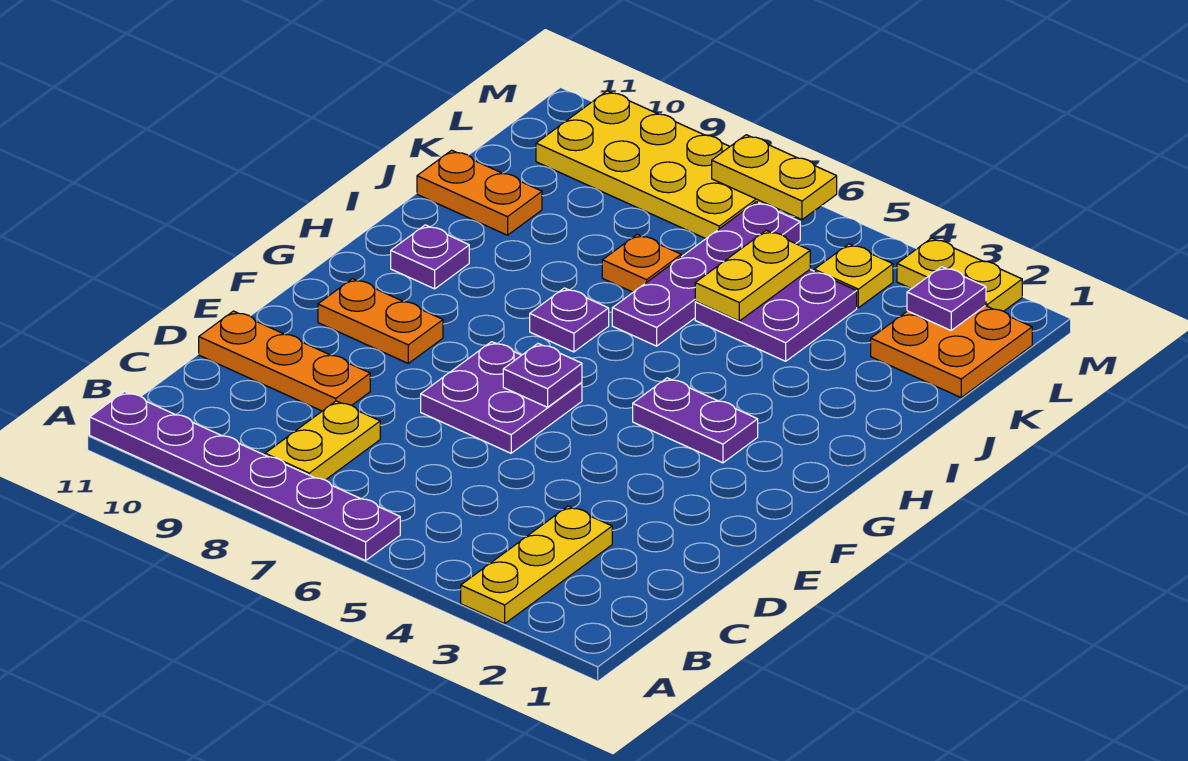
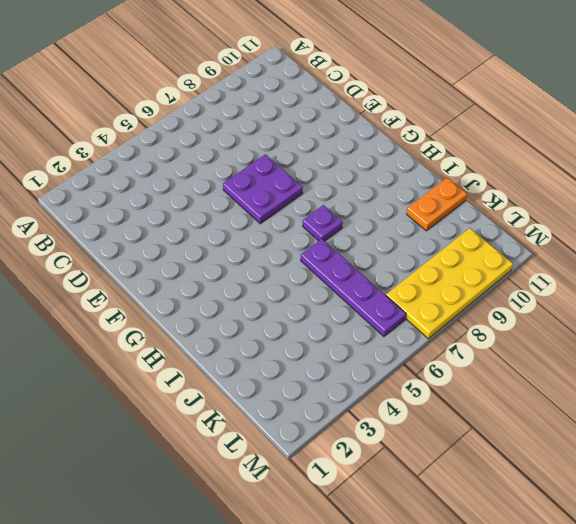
none -> yellow plate A3:C3 level 1
none -> purple plate A6:A11 level 1
none -> yellow plate B8:C8 level 1

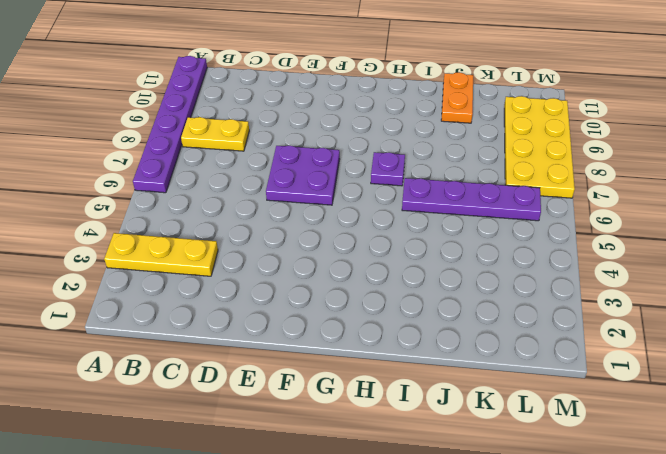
none -> orange plate D9:D11 level 1
none -> orange plate F9:F10 level 1
none -> purple plate G3:G4 level 1

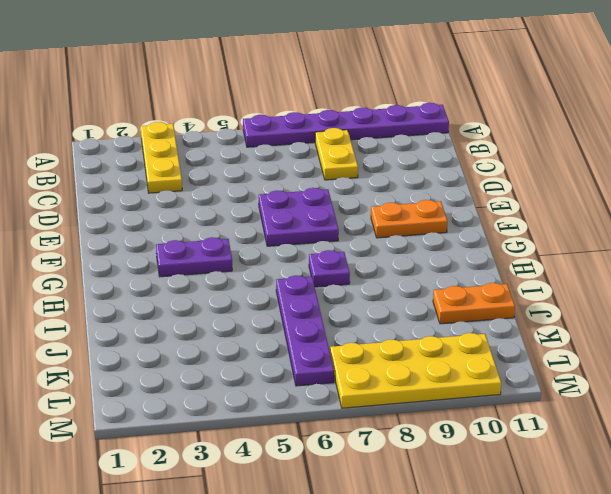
none -> orange plate D9:D11 level 1
none -> purple plate H10 level 1
none -> purple plate J4:K5 level 1

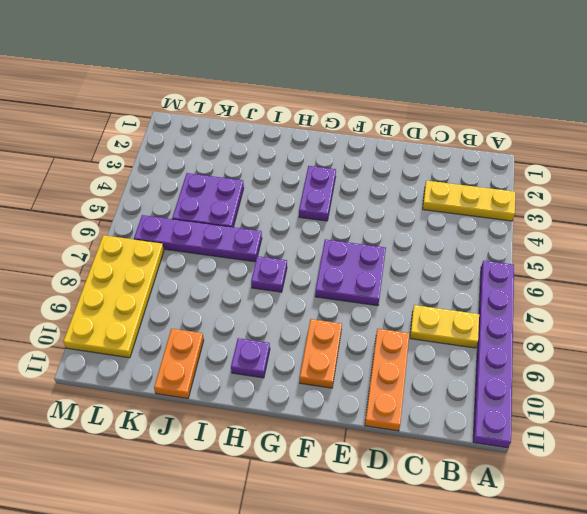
none -> orange plate J7 level 1
none -> orange plate K1:L2 level 1
none -> yellow plate L4 level 1

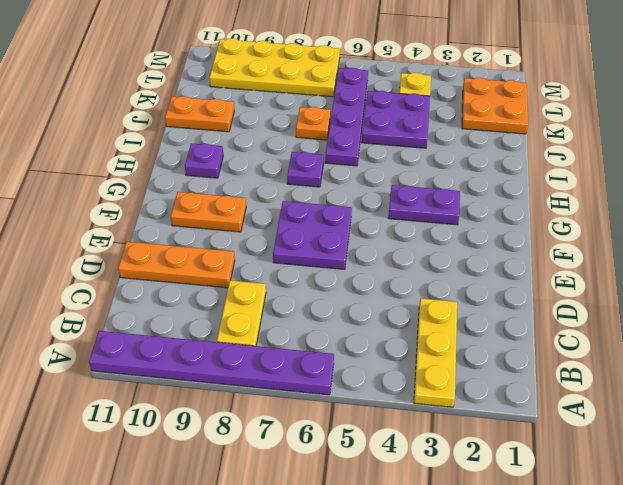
none -> yellow plate M2:M3 level 1
none -> purple plate F6 level 2
none -> yellow plate J5:K5 level 2

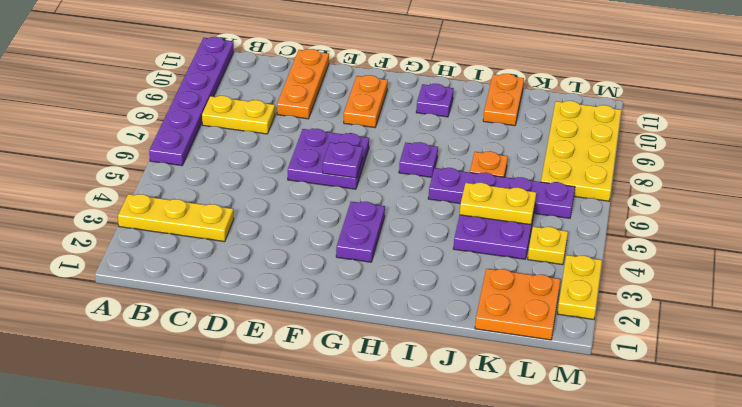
none -> purple plate L2 level 2
none -> yellow plate M6:M7 level 2

